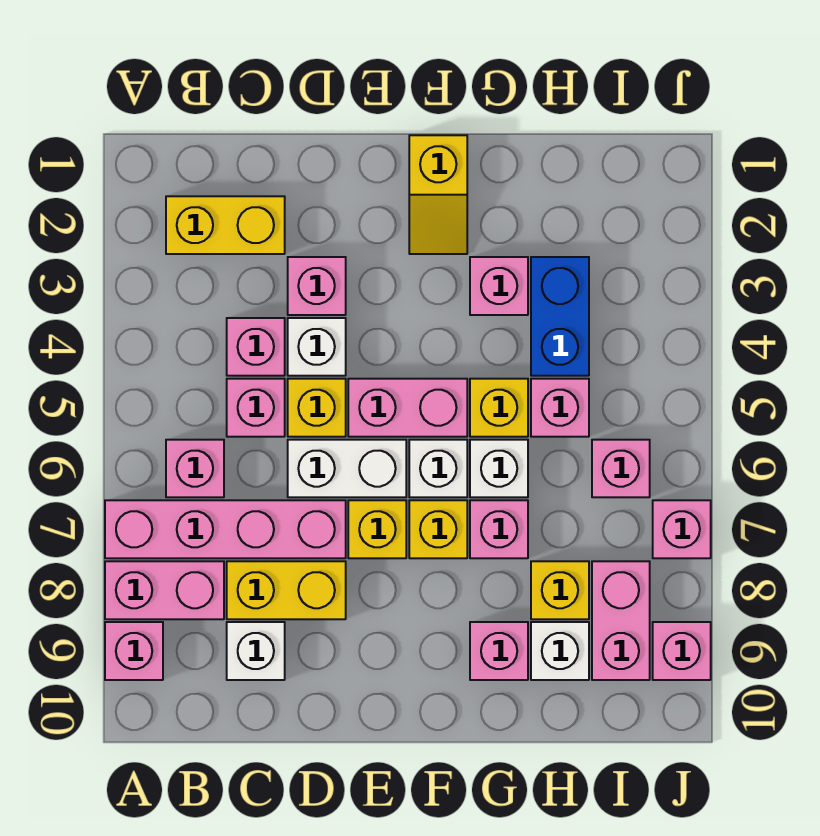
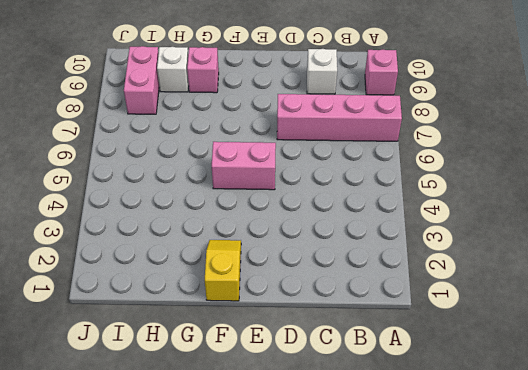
none -> pink brick A8:B8 level 1
none -> yellow brick B2:C2 level 1
none -> pink brick B6 level 1
none -> pink brick C4 level 1

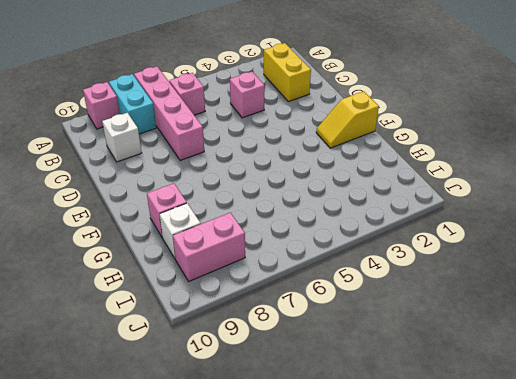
cyan brick A8:B8 level 1 -> pink brick A8:B8 level 1
none -> pink brick C5 level 1
none -> yellow brick C8:D8 level 1
none -> pink brick D3 level 1
none -> white brick D4 level 1

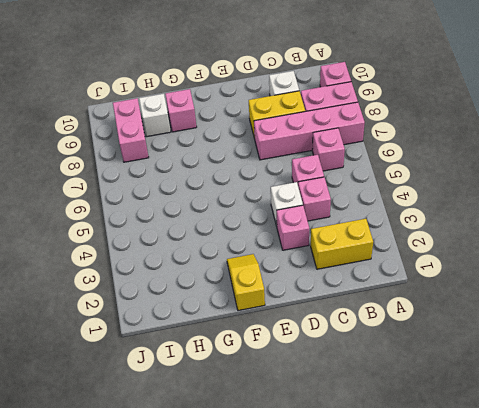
none -> yellow brick D5 level 1
none -> white brick D6:E6 level 1
none -> pink brick E5:F5 level 1
none -> yellow brick E7 level 1

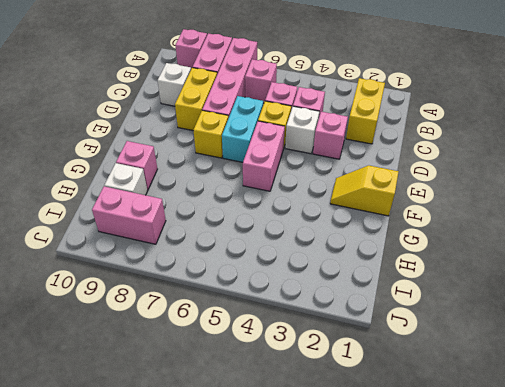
cyan brick D6:E6 level 1 -> white brick D6:E6 level 1
none -> white brick F6 level 1
none -> yellow brick F7 level 1
none -> pink brick G3 level 1
none -> yellow brick G5 level 1

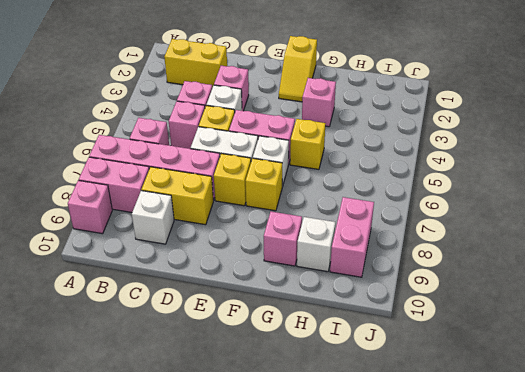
none -> white brick G6 level 1
none -> pink brick G7 level 1
none -> blue brick H3:H4 level 1
none -> pink brick H5 level 1

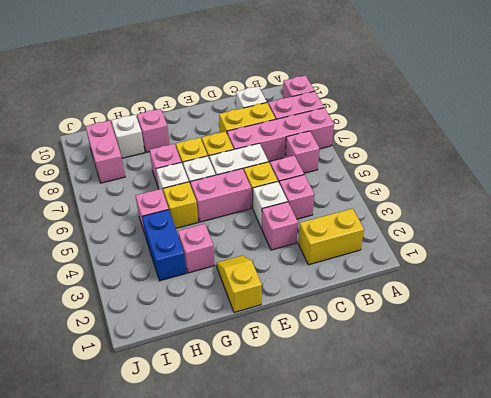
none -> yellow brick H8 level 1
none -> pink brick I6 level 1
none -> pink brick J7 level 1
none -> pink brick J9 level 1

